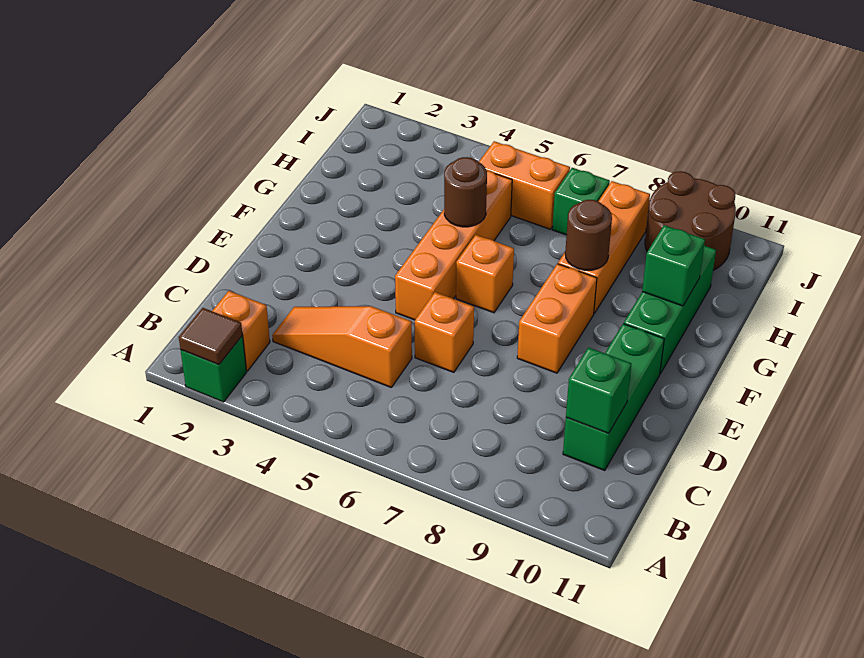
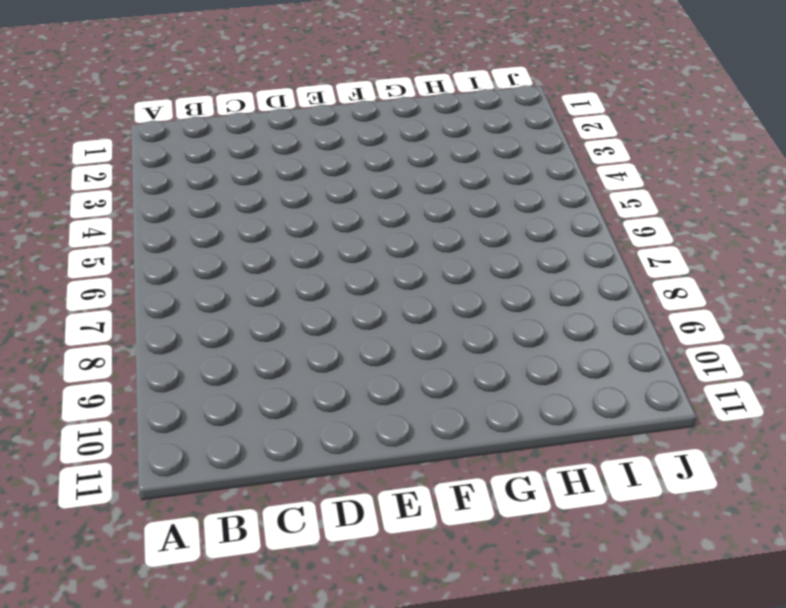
none -> green brick A2 level 1
none -> orange brick B2 level 1
none -> orange slope C3:C5 level 1 top 5

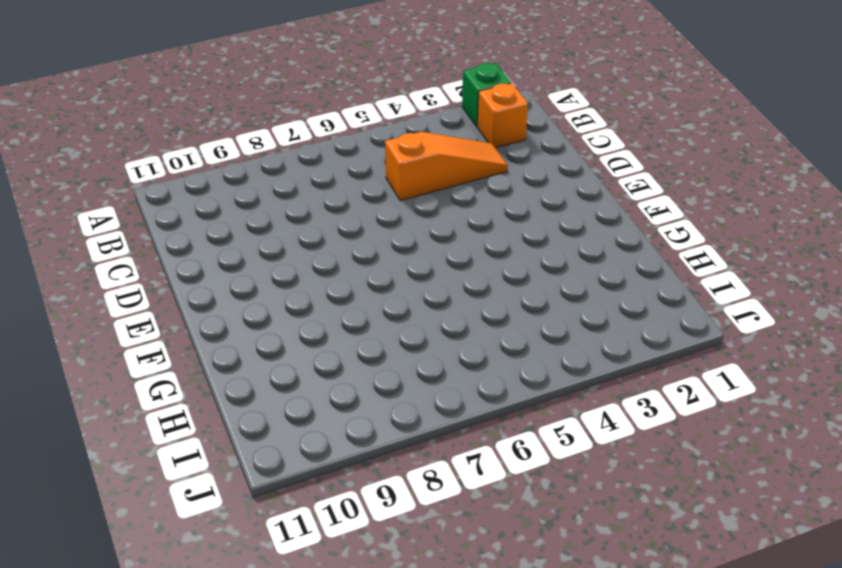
none -> green brick C10:E10 level 1
none -> orange brick D6 level 1
none -> orange brick E5:H5 level 1

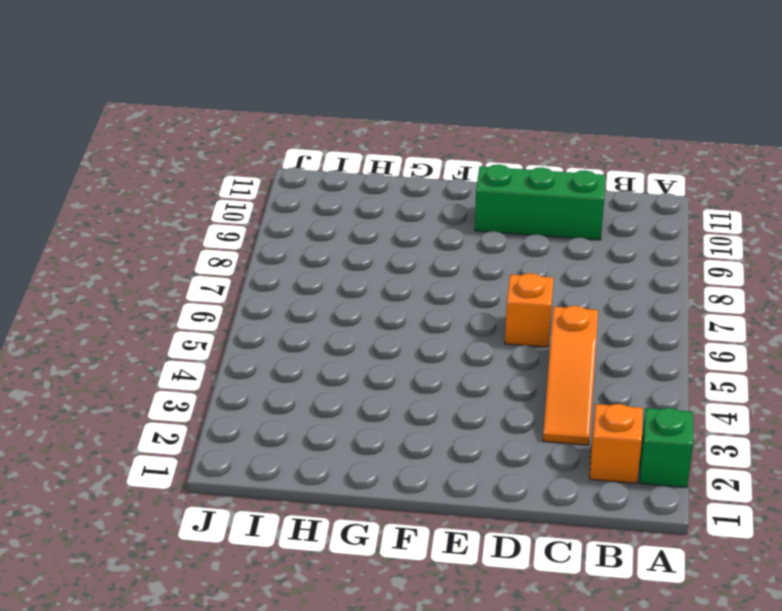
none -> orange brick E5:H5 level 1
none -> orange brick E8:F8 level 1
none -> orange brick F6 level 1

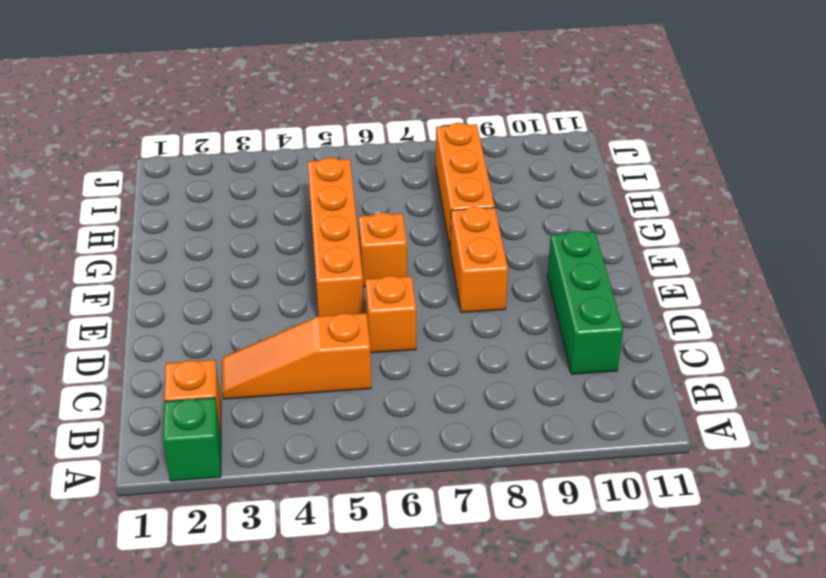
none -> green brick F10:H10 level 1
none -> orange brick I5:I6 level 1
none -> green brick I7 level 1

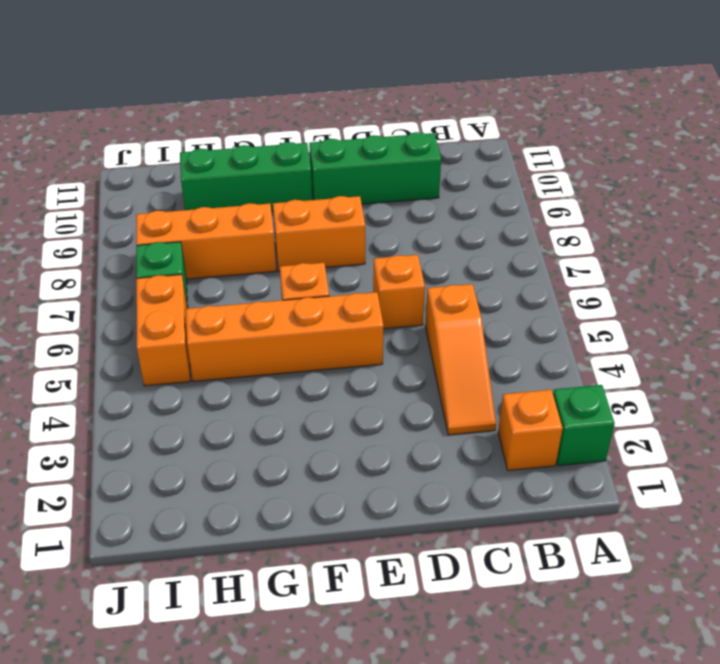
none -> brown round brick I9:J10 level 1
none -> brown tile A2 level 2
none -> green brick C10 level 2

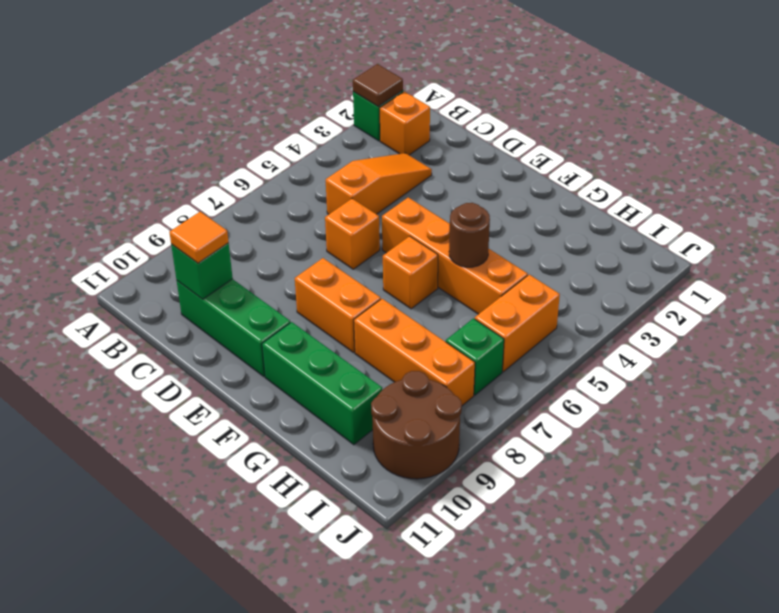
orange tile C10 level 3 -> none
none -> brown round brick G8 level 2
none -> green brick G10 level 2

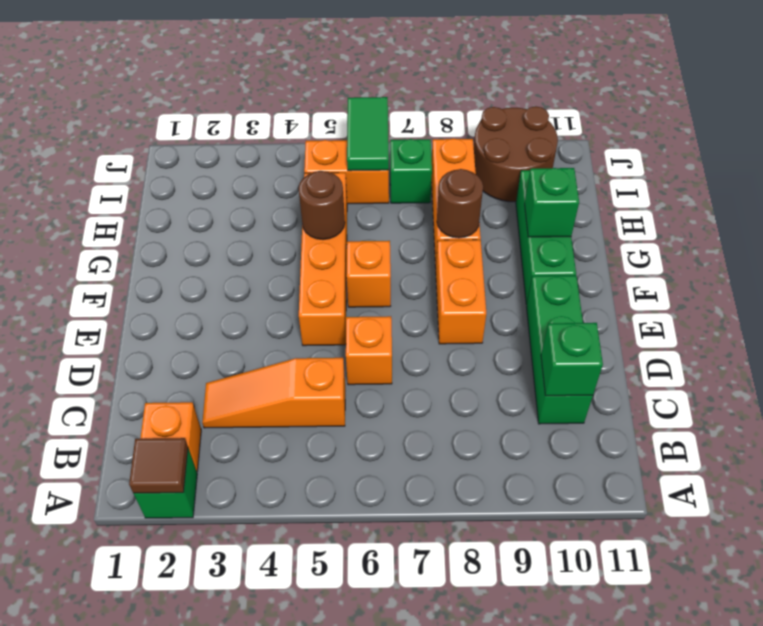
green tile I6:J6 level 2 -> none

